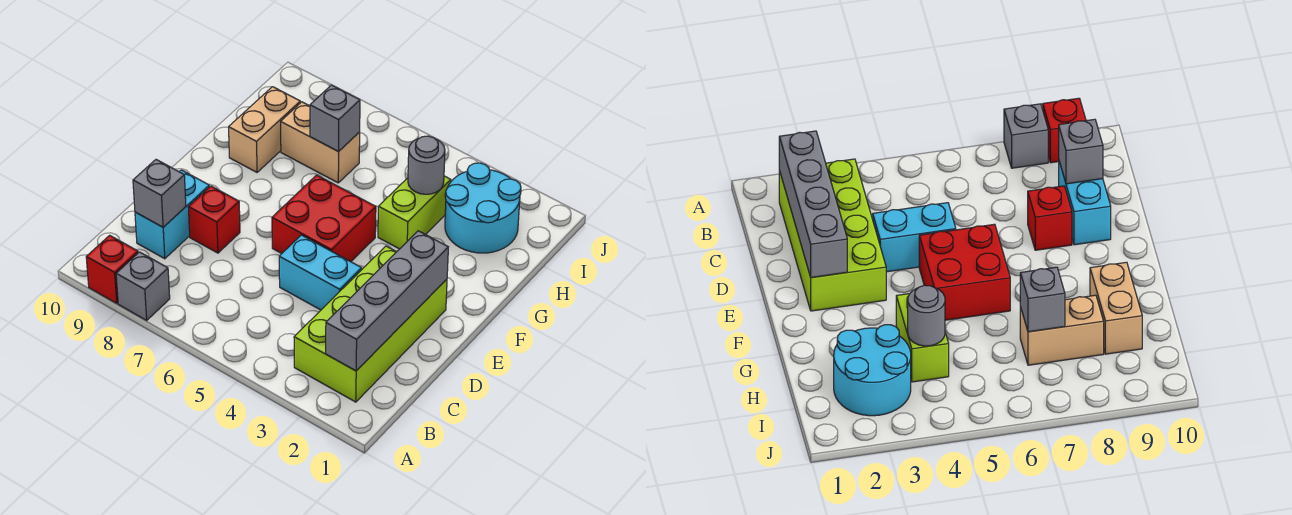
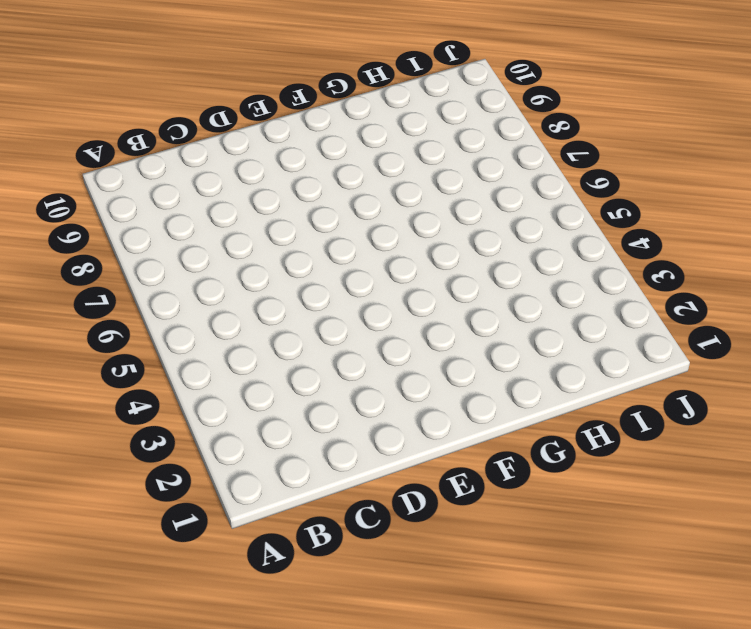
none -> grey brick A8 level 1
none -> red brick A9 level 1
none -> lime brick B2:E3 level 1

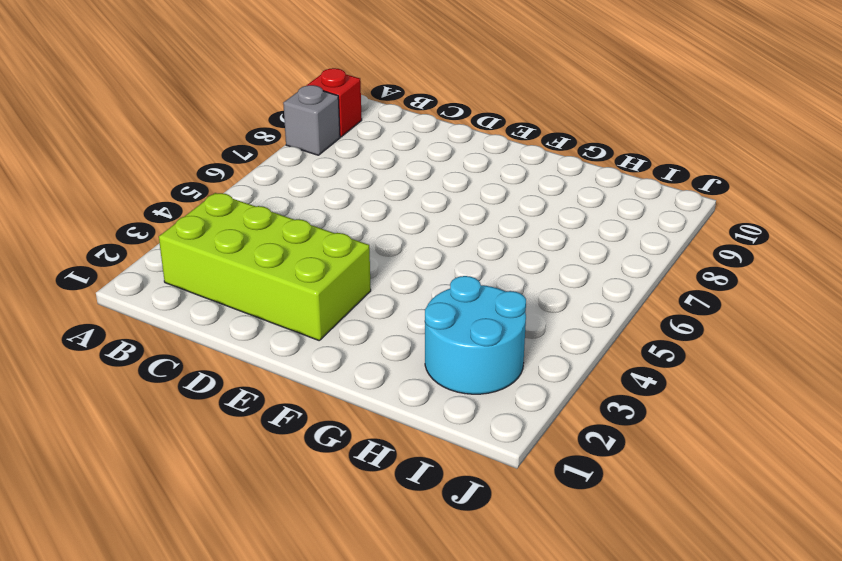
none -> cyan brick C9:D9 level 1
none -> cyan brick D4:D5 level 1
none -> red brick D8 level 1

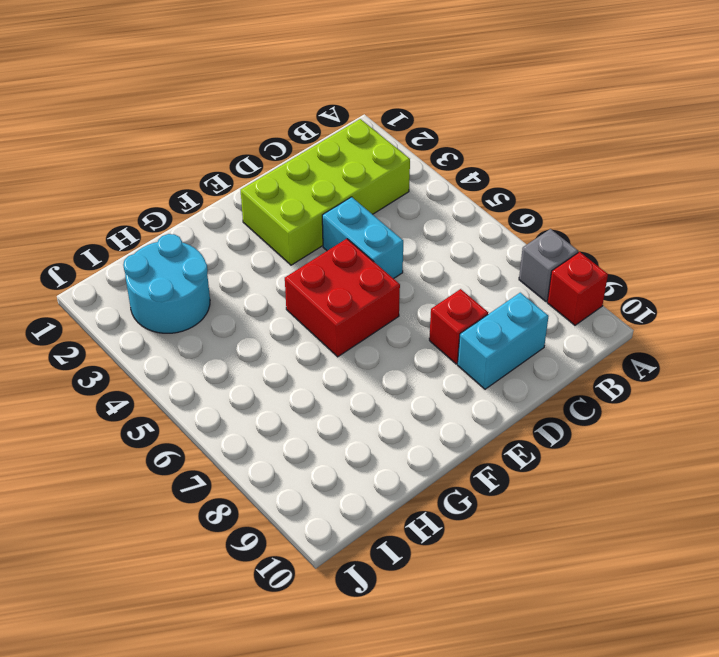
none -> lime brick G4:H4 level 1
none -> tan brick G9:H9 level 1
none -> tan brick H7:H8 level 1

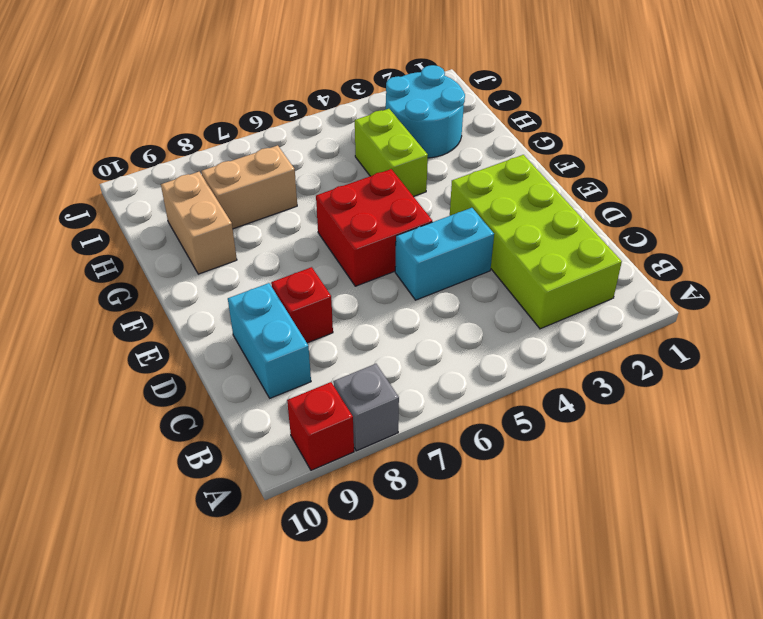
none -> grey brick B2:E2 level 2
none -> grey brick C9 level 2
none -> grey round brick H4 level 2

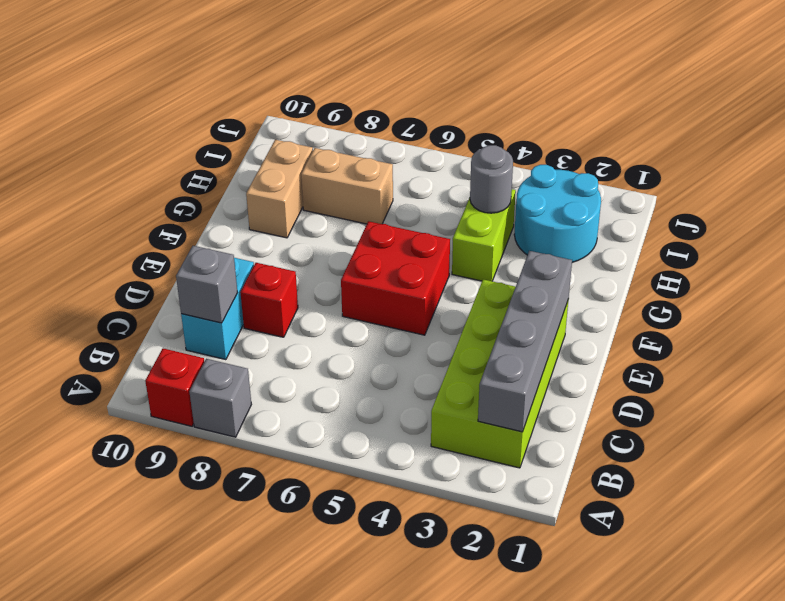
none -> cyan brick D4:D5 level 1
none -> grey brick H7 level 2

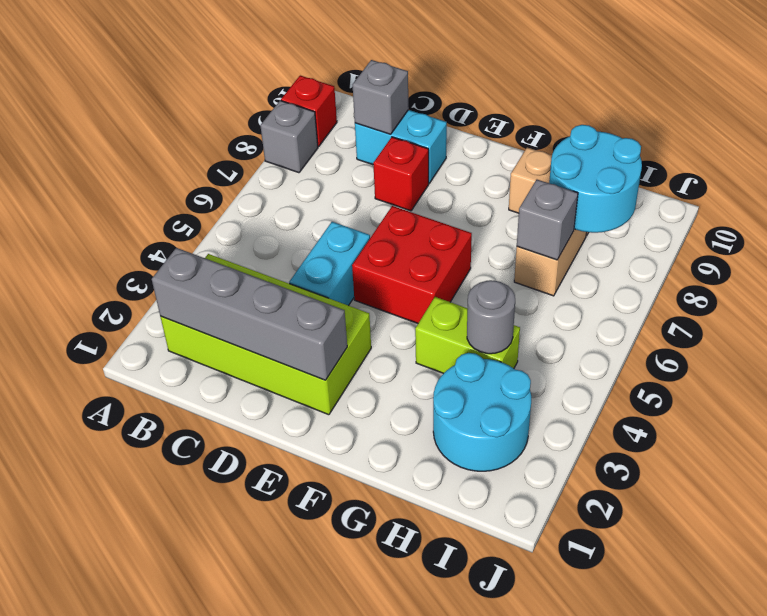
cyan round brick H8:I9 level 2 -> none

